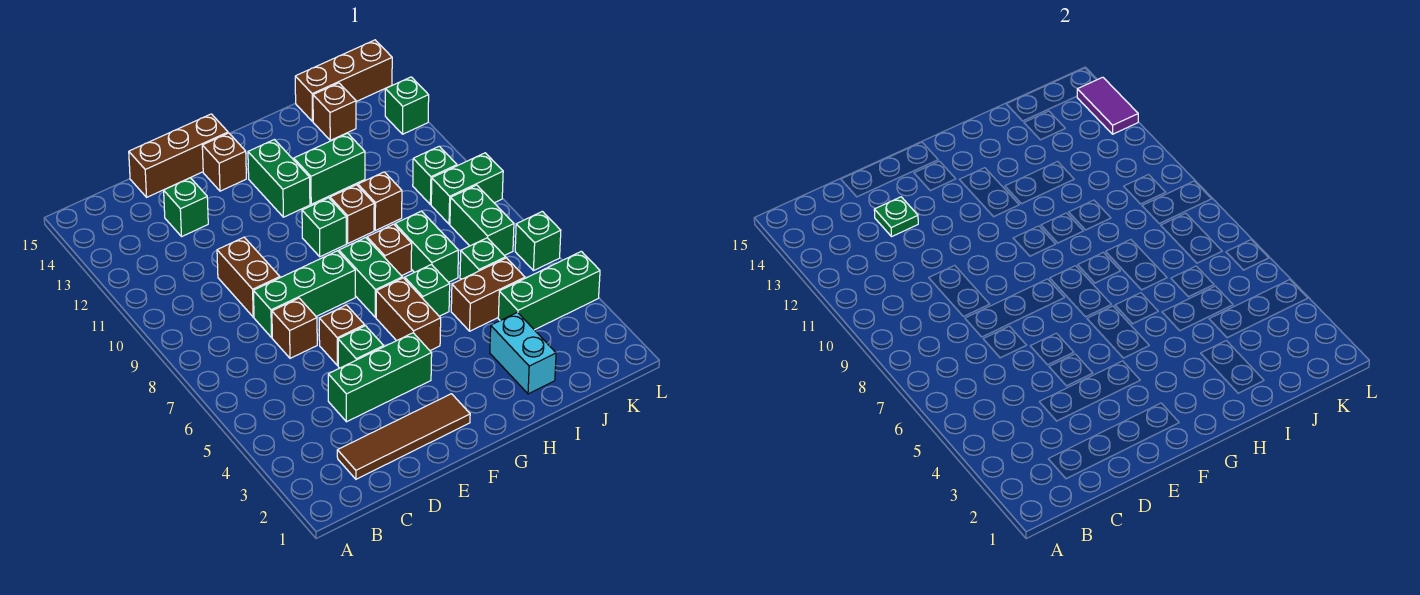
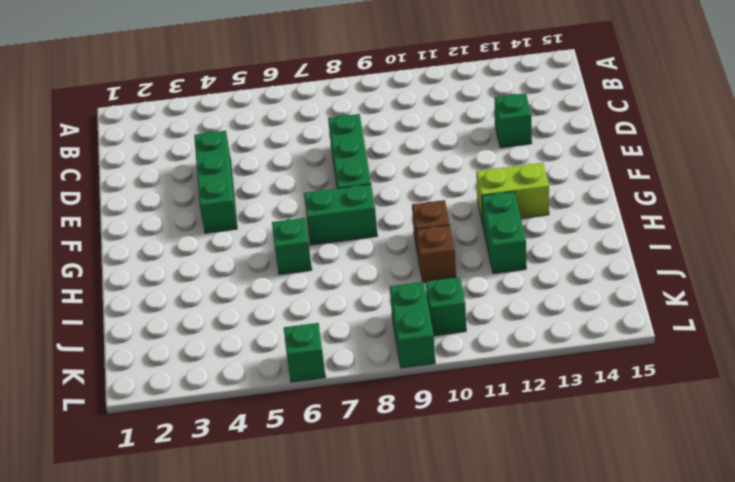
lime brick G12:G13 level 1 -> green brick G12:G13 level 1
none -> brown tile C2:F2 level 1
none -> brown brick D7 level 1
none -> brown brick D9:D10 level 1
none -> brown brick D15:F15 level 1

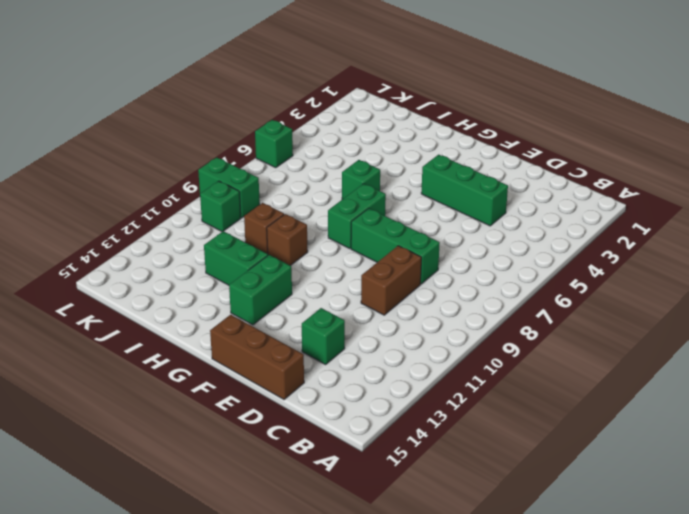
none -> brown tile C2:F2 level 1
none -> brown brick D7 level 1
none -> green brick E5 level 1
none -> brown brick E6 level 1

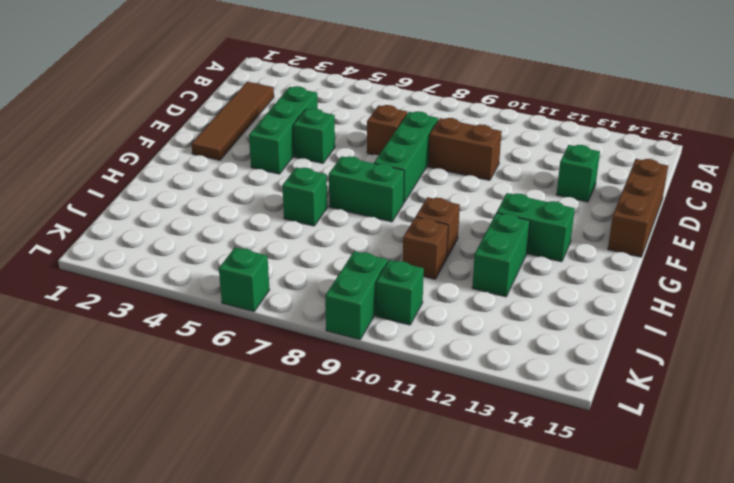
none -> brown brick E6 level 1
none -> brown brick F14 level 1
none -> brown brick G5:G6 level 1
none -> green brick G10 level 1

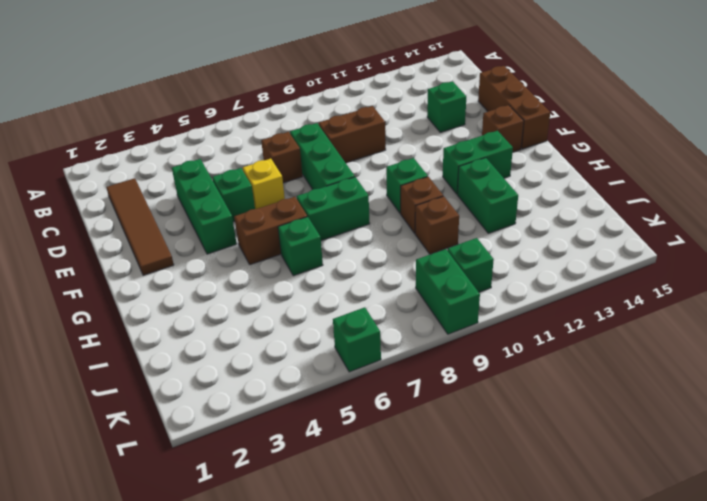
yellow brick E6 level 1 -> brown brick E6 level 1
none -> brown brick H8 level 1
none -> cyan brick I2:I3 level 1
none -> brown brick I5:J5 level 1
none -> green brick I7:I8 level 1

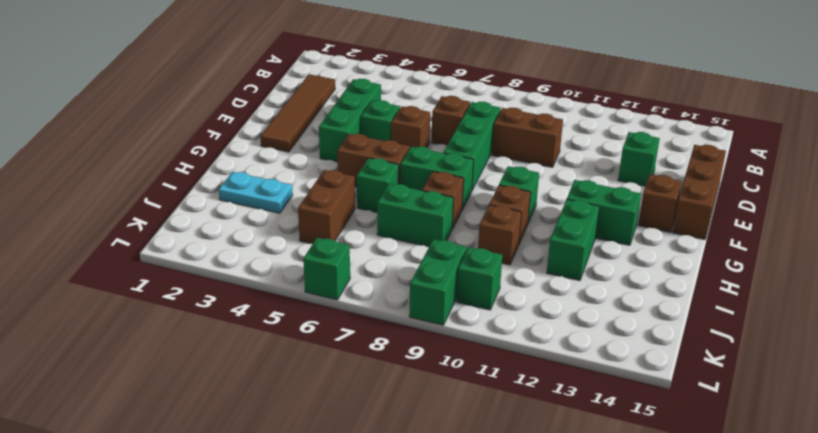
cyan plate I2:I3 level 1 -> cyan brick I2:I3 level 1
none -> green brick J4:L4 level 1
none -> green brick J6 level 1
none -> brown brick J14 level 1
none -> brown brick J15:L15 level 1

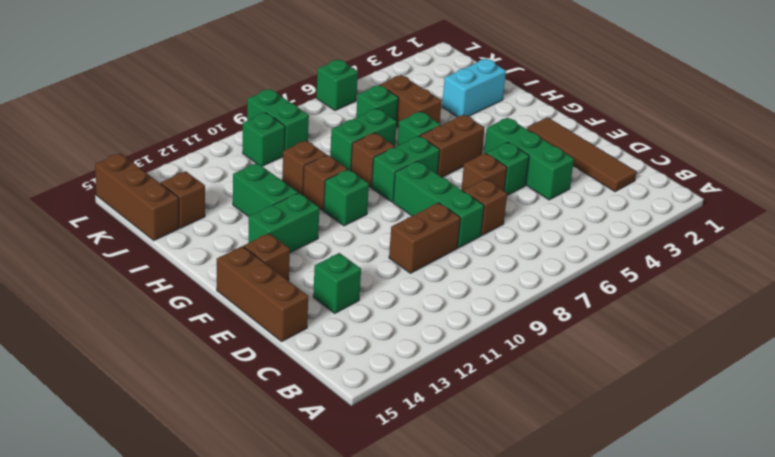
none -> green brick J4:L4 level 1
none -> green brick K7:K8 level 1
none -> green brick L13 level 1
none -> green plate D13 level 2

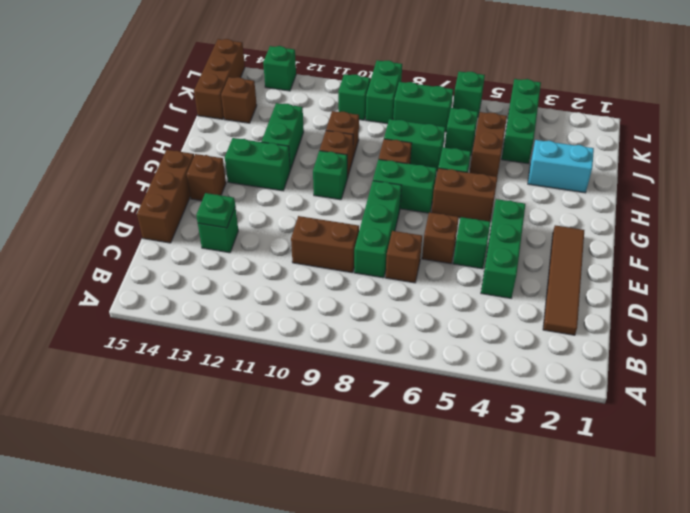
none -> purple tile L13:L14 level 2

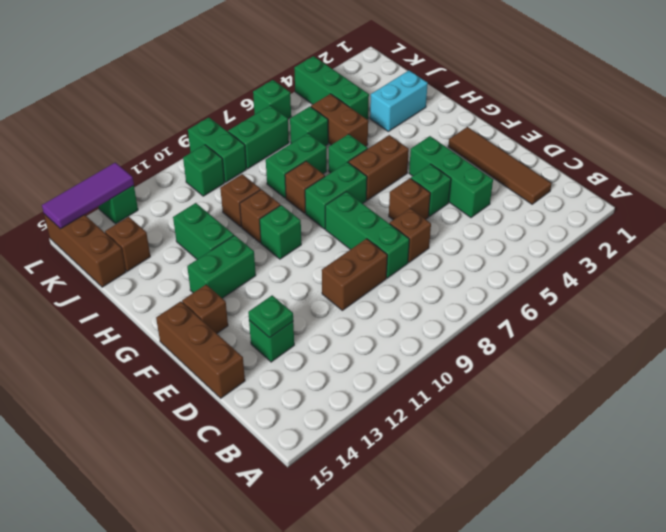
purple tile L13:L15 level 2 -> purple tile L13:L14 level 2

